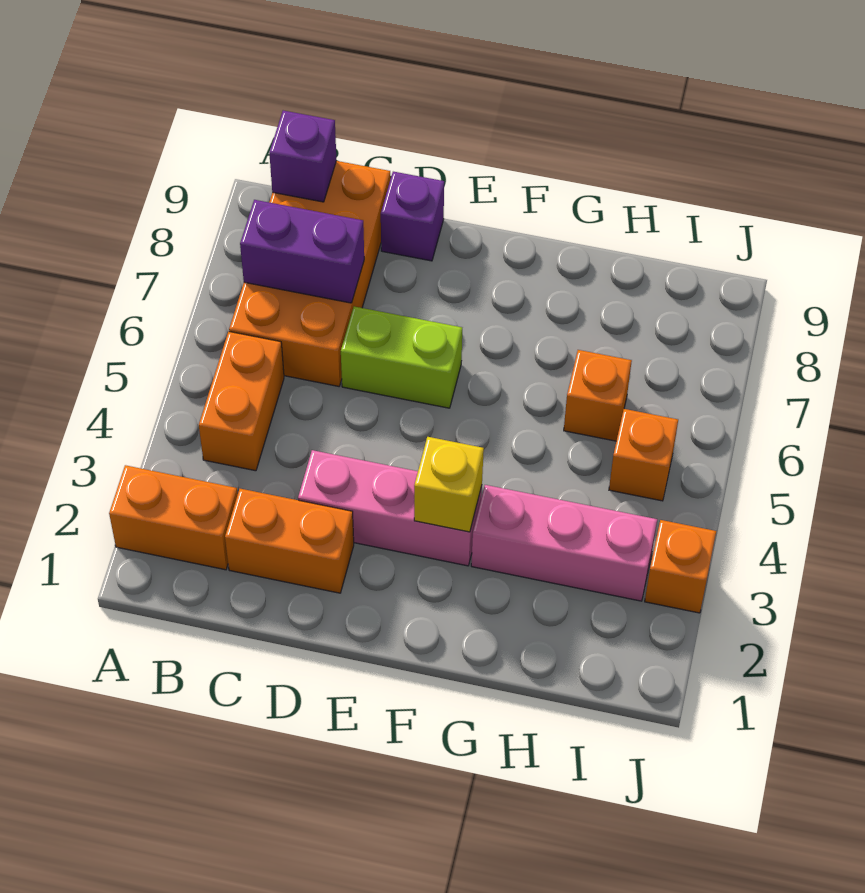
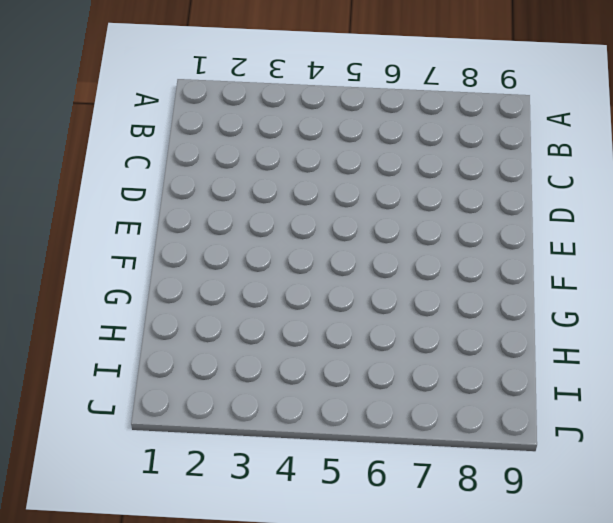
none -> orange brick A2:B2 level 1
none -> orange brick B4:B5 level 1
none -> orange brick B6:C9 level 1

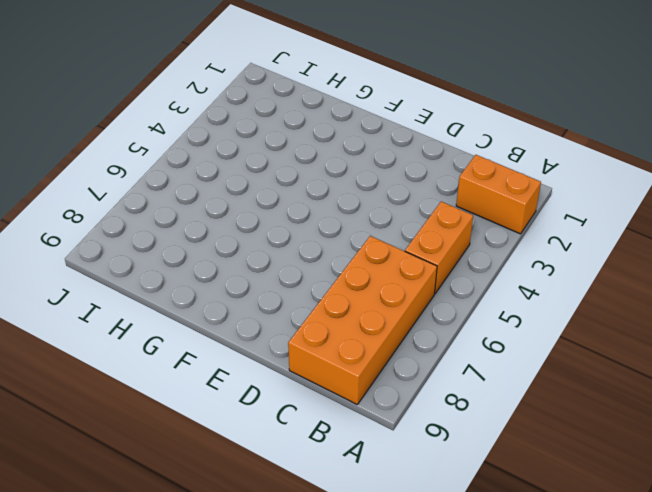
none -> orange brick C2:D2 level 1
none -> pink brick D3:F3 level 1
none -> lime brick D6:E6 level 1

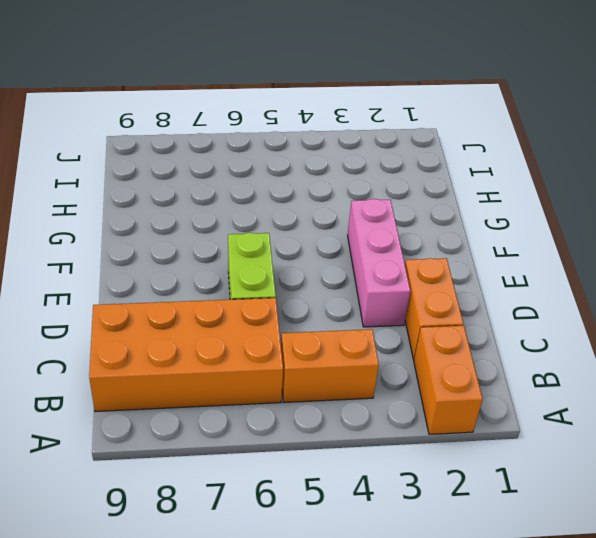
none -> purple brick D9 level 1
none -> pink brick G3:I3 level 1
none -> orange brick H6 level 1

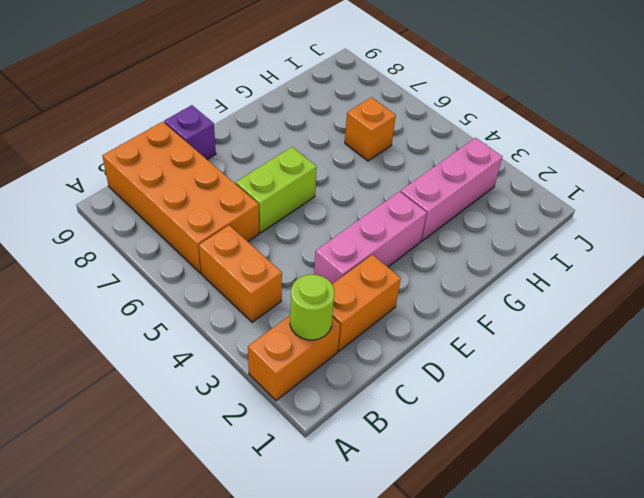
lime round brick B2 level 2 -> none
none -> orange brick I5 level 1
none -> orange brick J3 level 1
none -> purple brick B7:C7 level 2

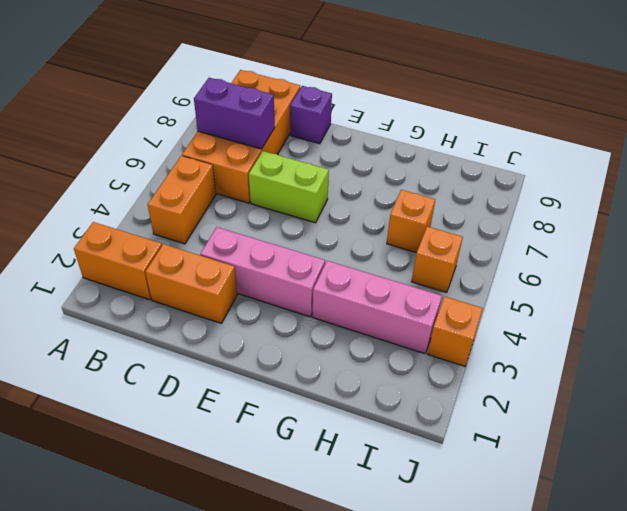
none -> purple brick B9 level 2
none -> yellow brick F3 level 2

